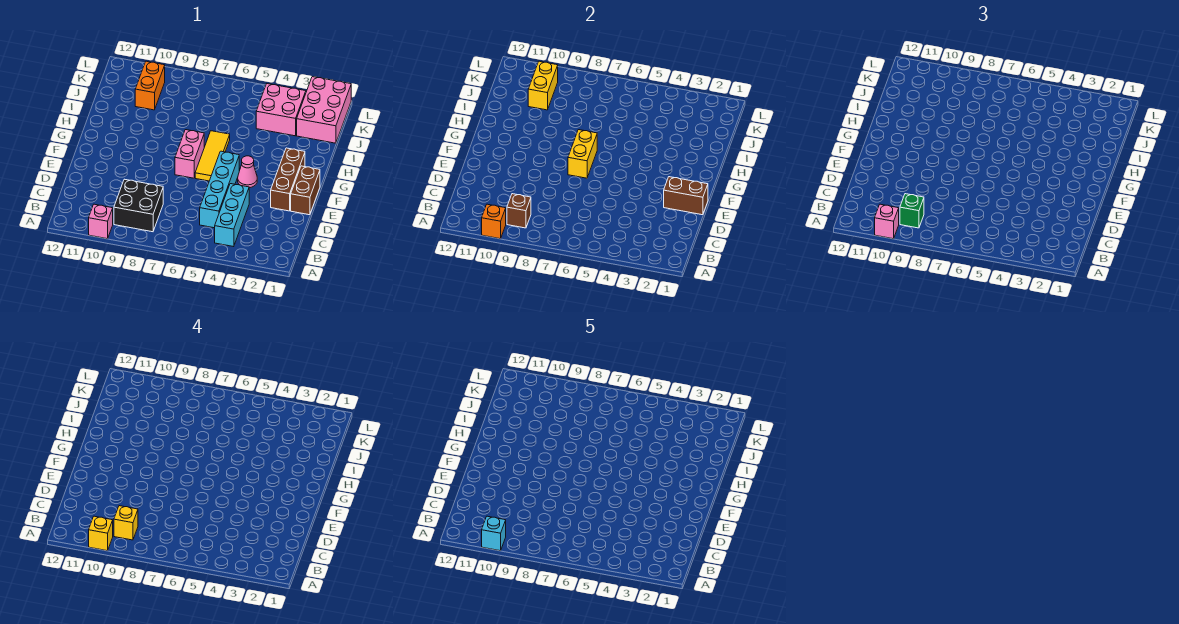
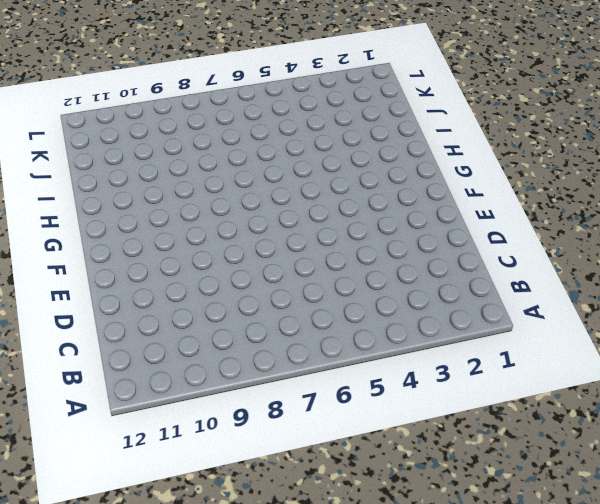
none -> pink brick A10 level 1
none -> cyan brick B4:D4 level 1
none -> black brick B8:C9 level 1

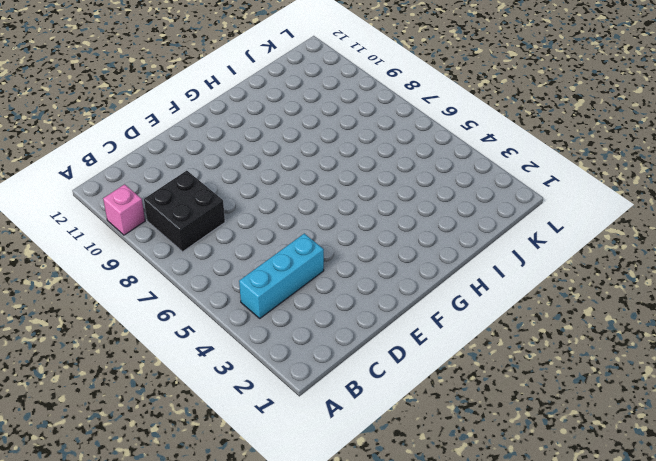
none -> cyan brick C5:F5 level 1
none -> brown brick E1:F1 level 1
none -> brown brick E2:G2 level 1

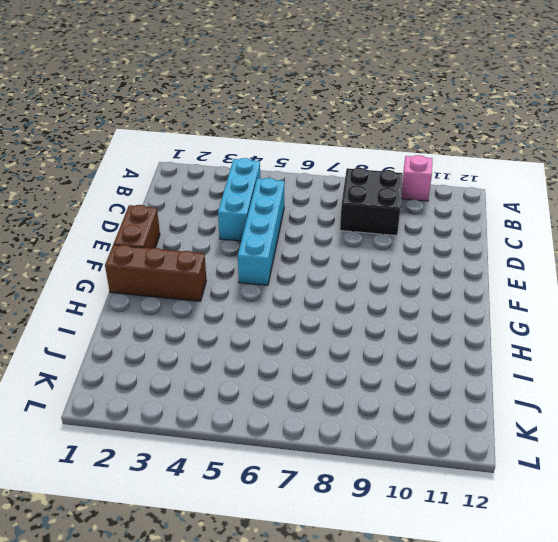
brown brick G1:G3 level 1 -> brown brick E2:G2 level 1
none -> pink cone F4 level 1
none -> yellow tile F6:H6 level 1
none -> pink brick F7:G7 level 1

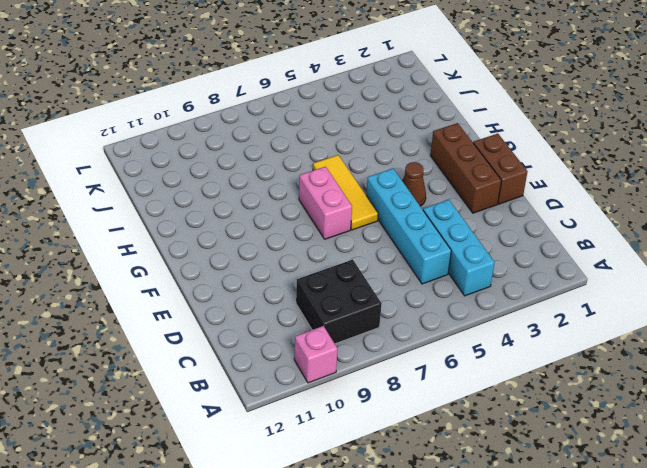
brown cone F4 level 1 -> pink cone F4 level 1
none -> pink brick J1:L2 level 1
none -> pink brick J3:K4 level 1
none -> orange brick J10:K10 level 1

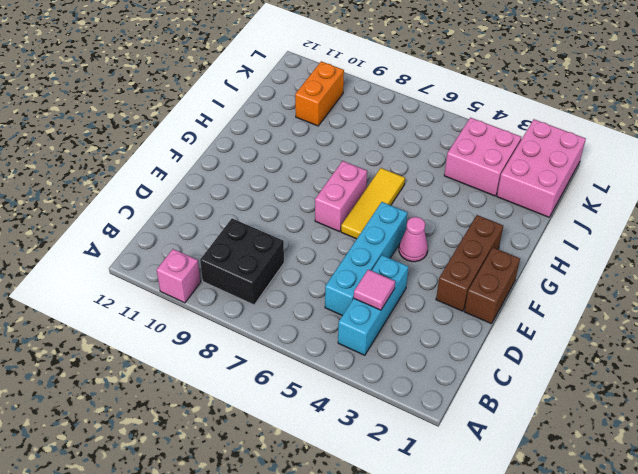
pink tile C4 level 2 -> none
none -> orange brick A10 level 2
none -> brown brick B9 level 2
none -> brown brick E1:E2 level 2

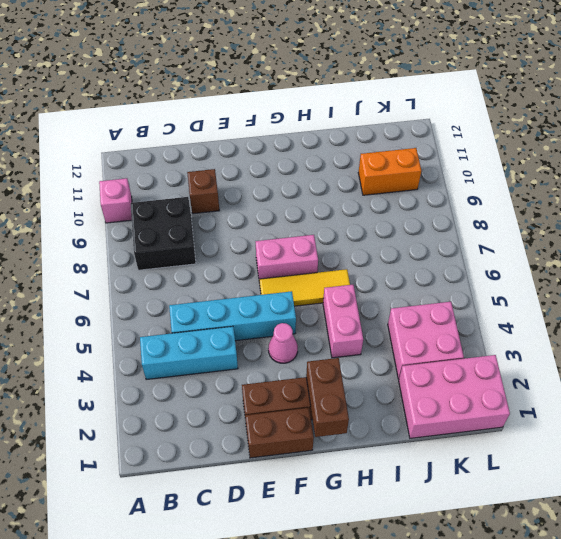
brown brick D10 level 1 -> brown brick B9 level 2
brown brick G1:G2 level 2 -> brown brick E1:E2 level 2
pink brick H4:H5 level 1 -> none
none -> orange brick A10 level 2
none -> yellow brick F7:G7 level 2
none -> yellow brick J10:K10 level 2

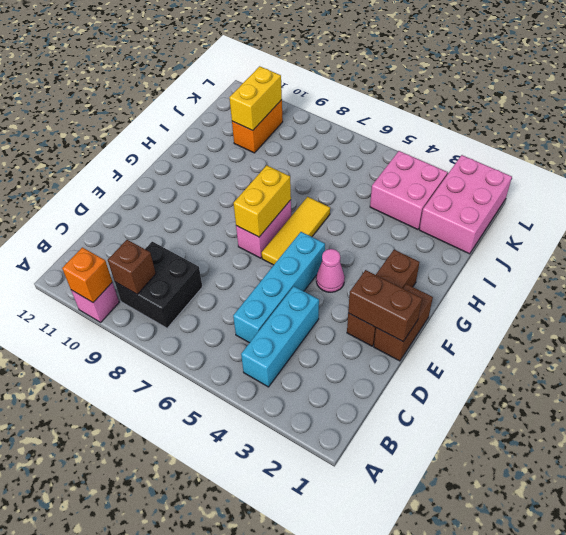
none -> pink brick A10 level 3
none -> green brick B9 level 3
none -> yellow brick A10 level 4

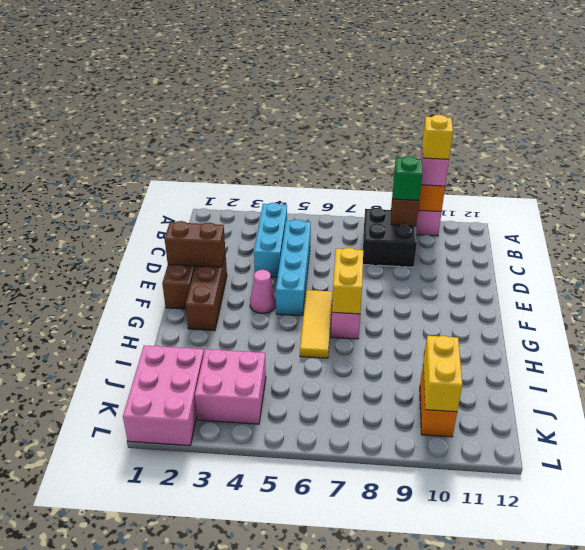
none -> yellow brick B9 level 4
none -> cyan brick A10 level 5

